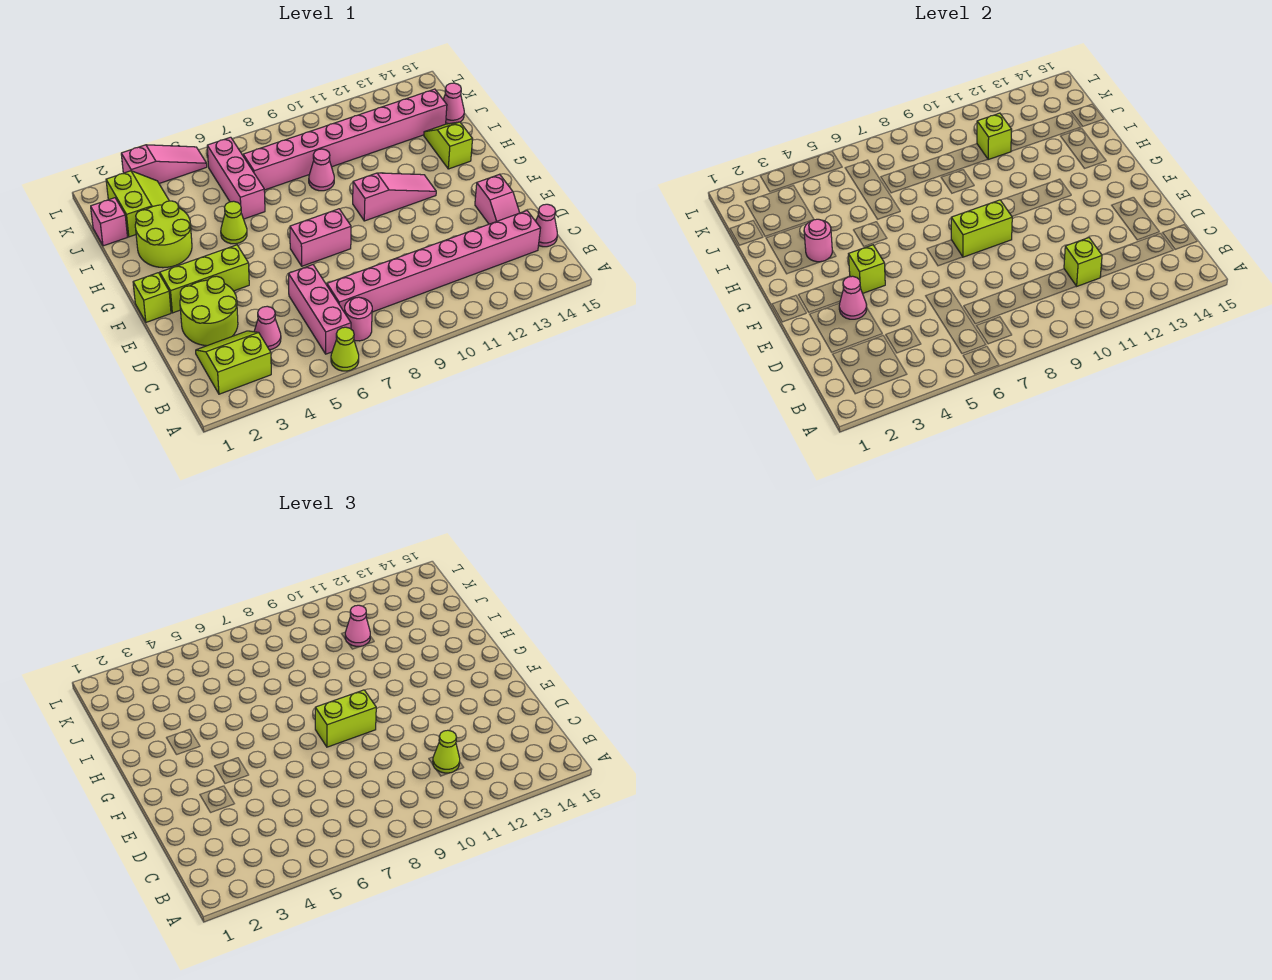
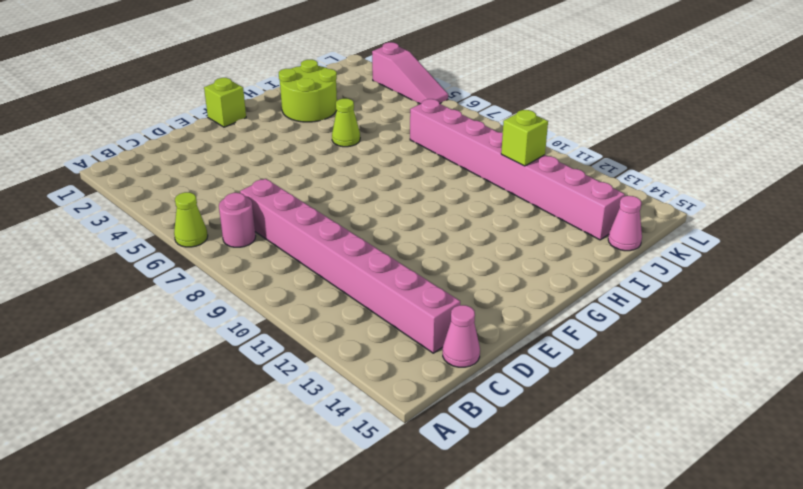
none -> lime slope B2:C3 level 1 top B
none -> pink brick B6:D6 level 1
none -> pink cone C4 level 1
none -> lime round brick D2:E3 level 1

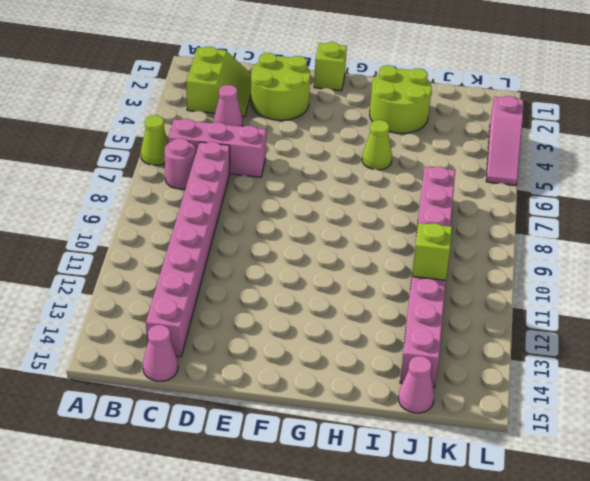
none -> pink slope D14:E14 level 1 top E
none -> lime brick F2:F4 level 1
none -> pink brick F7:F8 level 1
none -> pink slope G10:G12 level 1 top 10

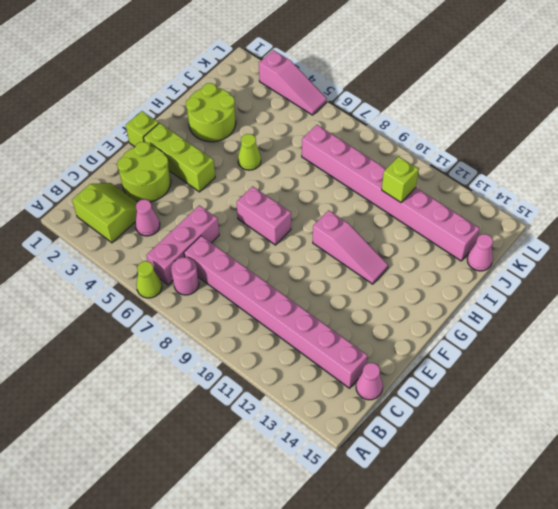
none -> pink slope D14:E14 level 1 top E
none -> lime slope H14:I14 level 1 top H
none -> pink brick I6:K6 level 1
none -> pink cone I9 level 1

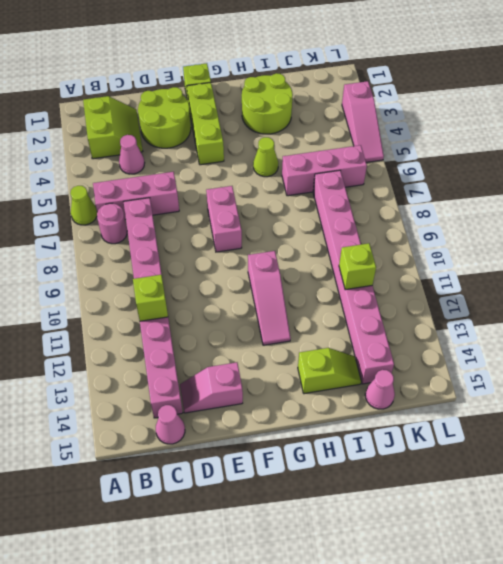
none -> pink cone I9 level 1
none -> pink brick J1 level 1
none -> lime slope J2:K3 level 1 top 2
none -> pink cone E3 level 2

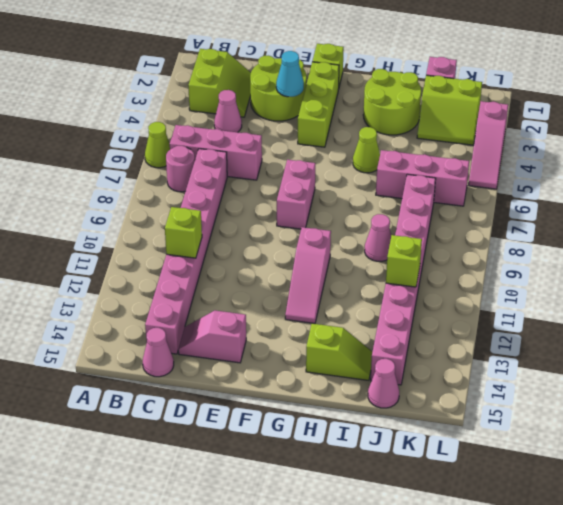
cyan cone E3 level 2 -> pink cone E3 level 2
none -> lime brick F4 level 2
none -> lime brick F8:F9 level 2
none -> pink round brick H3 level 2
none -> lime cone C11 level 3

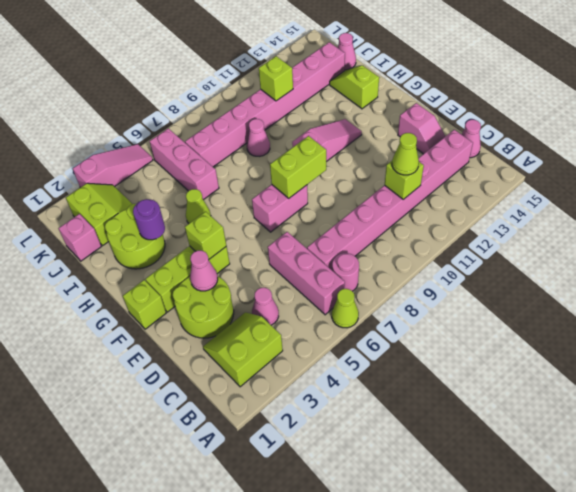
purple round brick H3 level 2 -> pink round brick H3 level 2
none -> lime brick F8:F9 level 3
none -> pink cone J11 level 3

